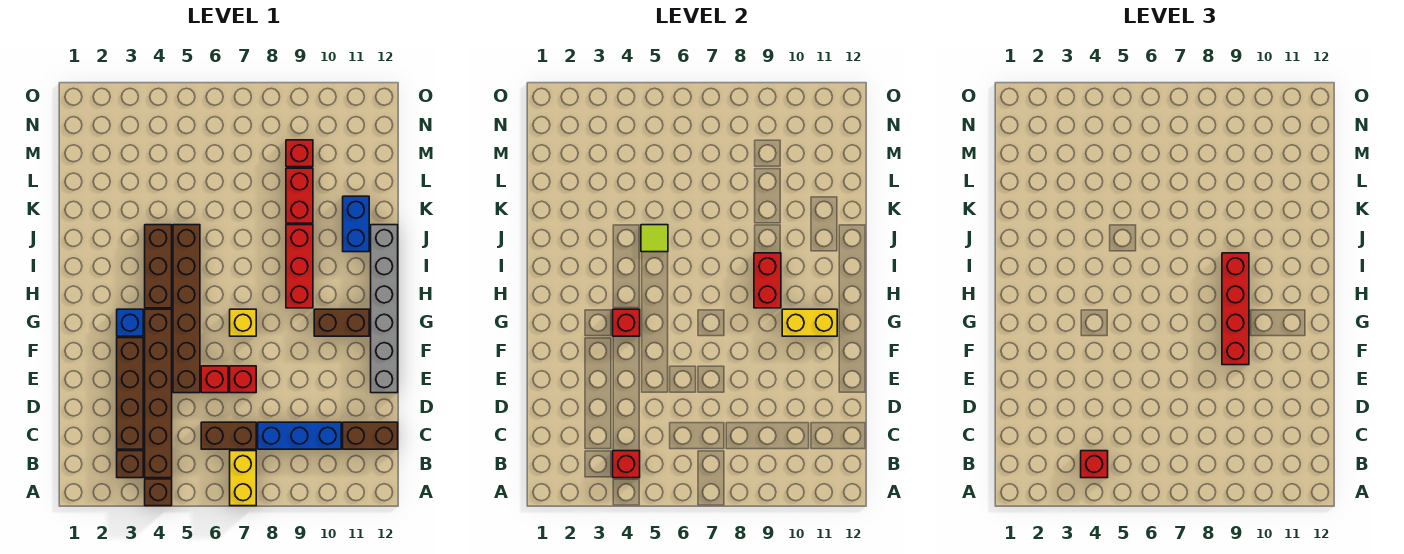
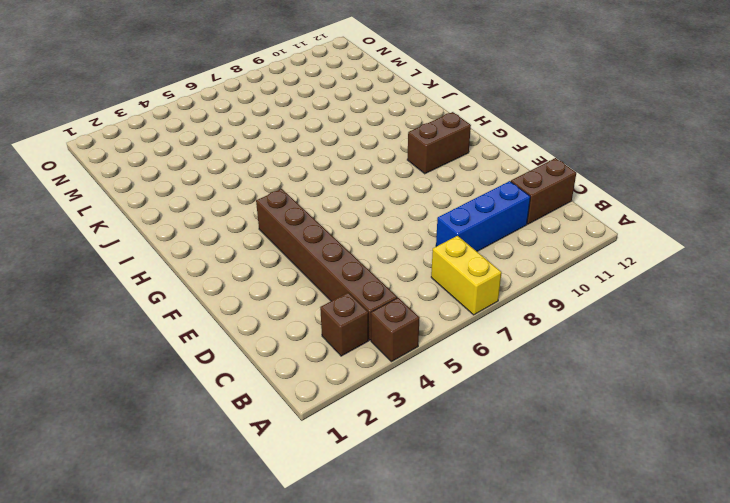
none -> brown brick C3:F3 level 1
none -> brown brick C6:C7 level 1
none -> brown brick E5:J5 level 1

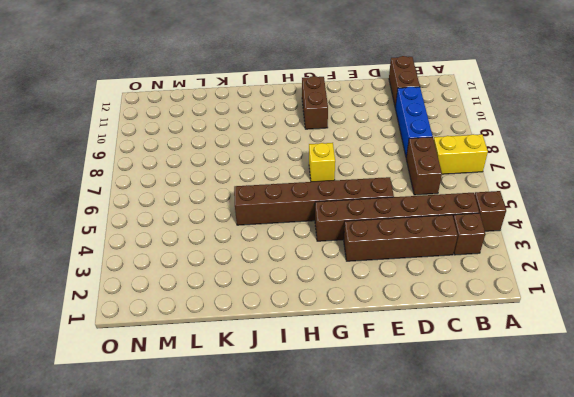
none -> red brick E6 level 1
none -> red brick E7 level 1
none -> grey brick E12:J12 level 1

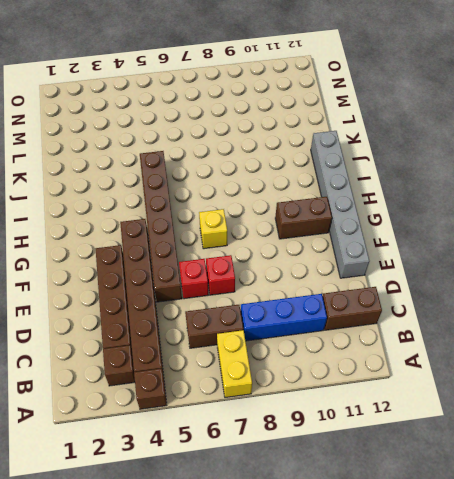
none -> blue brick G3 level 1
none -> brown brick H4:J4 level 1
none -> red brick H9:J9 level 1

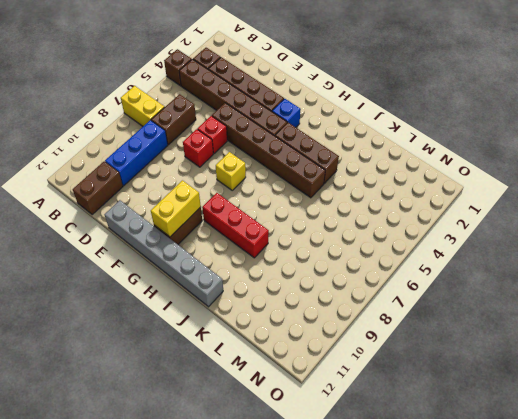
none -> blue brick J11:K11 level 1
none -> red brick K9:L9 level 1
none -> red brick M9 level 1

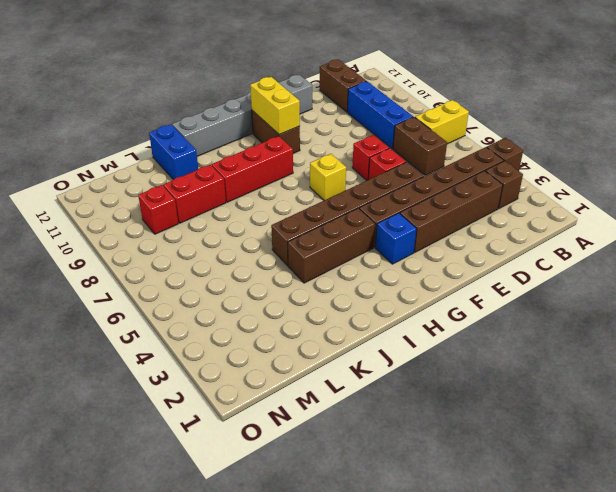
blue brick K11:K12 level 1 -> blue brick J11:K11 level 1
none -> red brick B4 level 2
none -> red brick G4 level 2
none -> red brick H9:I9 level 2

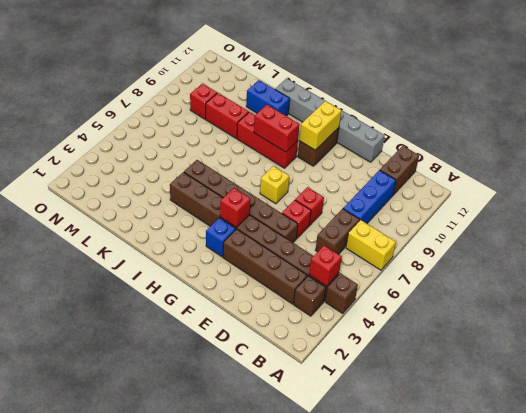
none -> lime tile J5 level 2
none -> red brick B4 level 3
none -> red brick F9:I9 level 3

